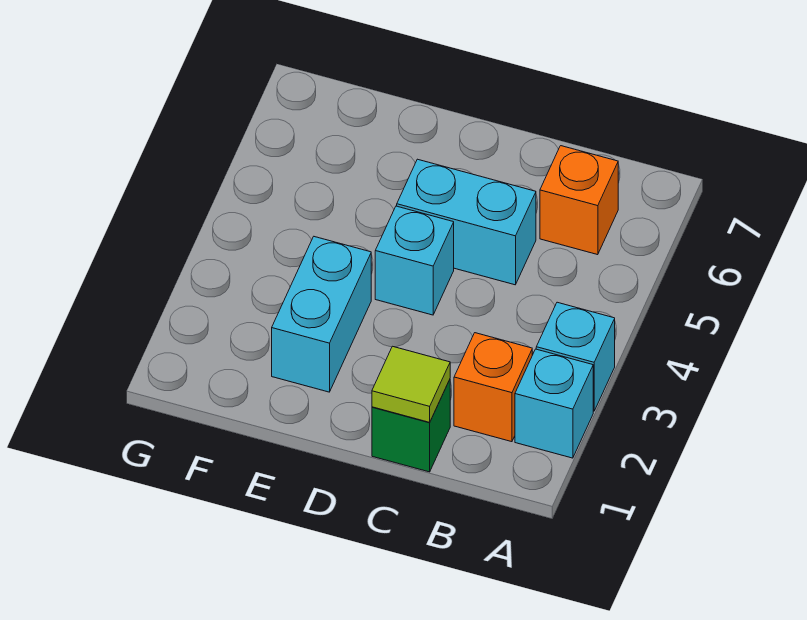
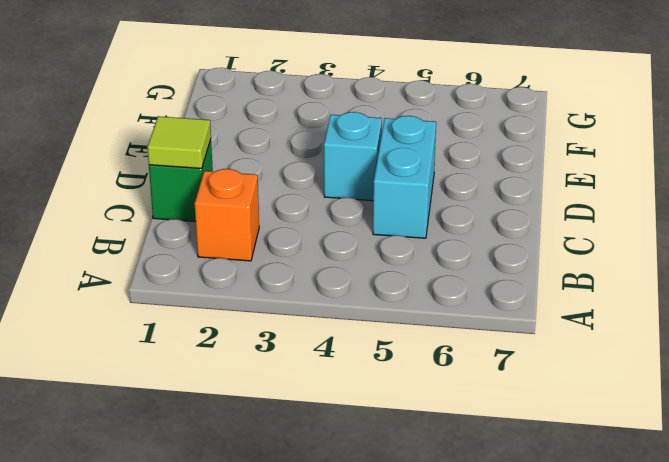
none -> cyan brick A2 level 1
none -> cyan brick A3 level 1

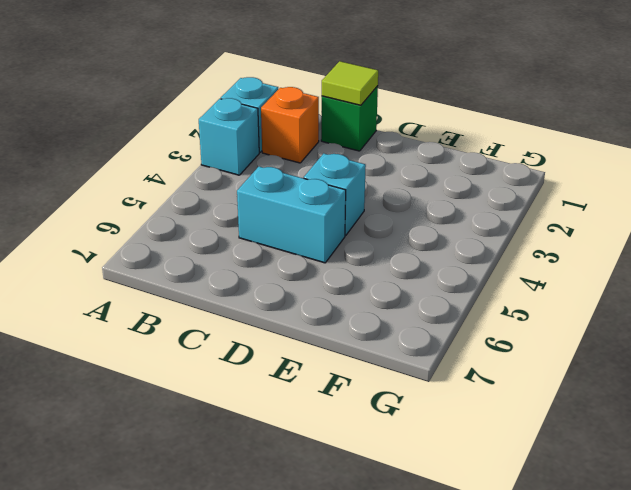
none -> orange brick B6 level 1
none -> cyan brick E2:E3 level 1

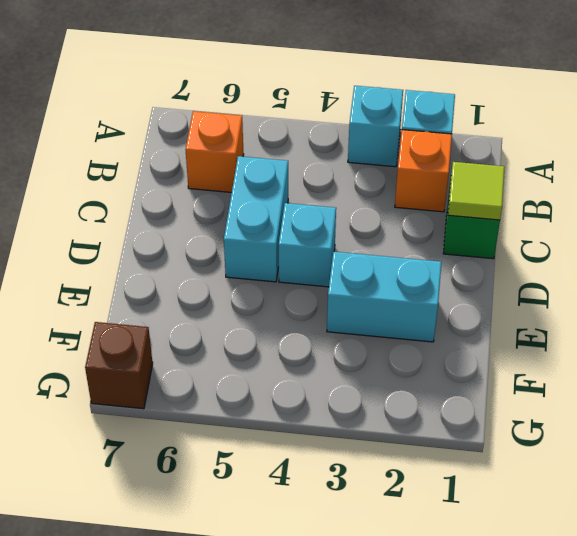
brown brick G7 level 1 -> none

